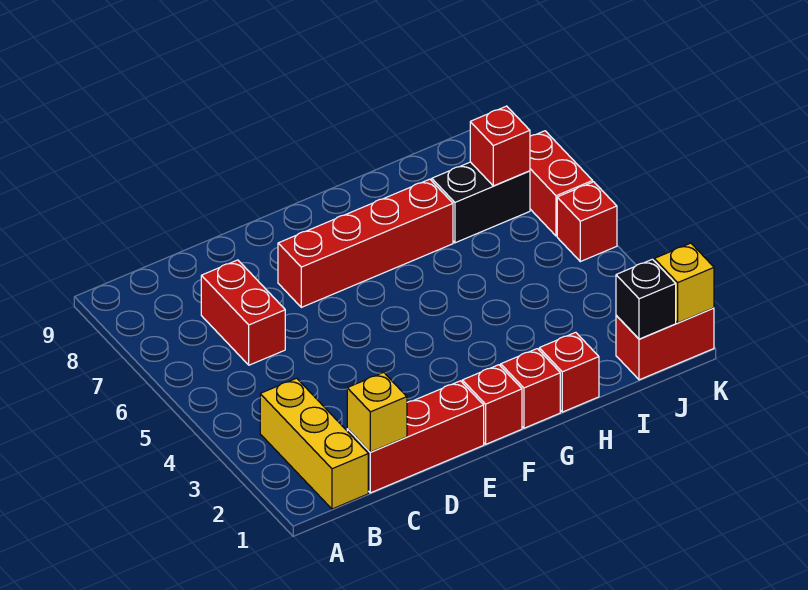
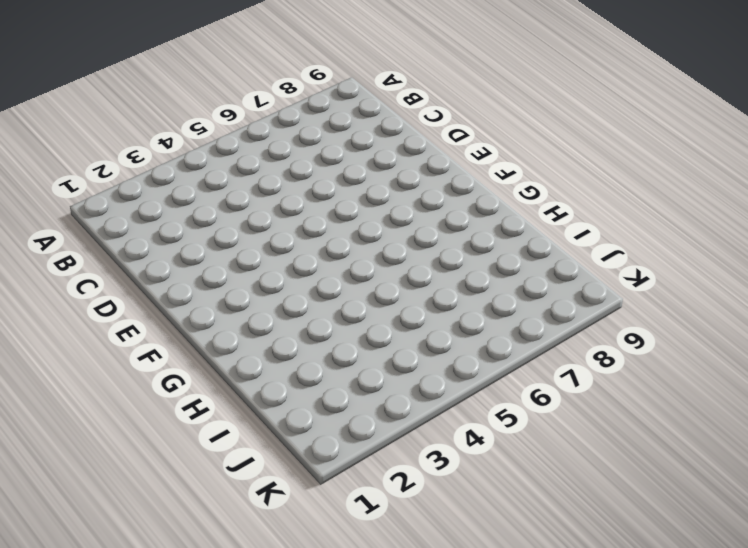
none -> yellow brick B1:B3 level 1
none -> red brick C1:E1 level 1
none -> red brick C6:C7 level 1

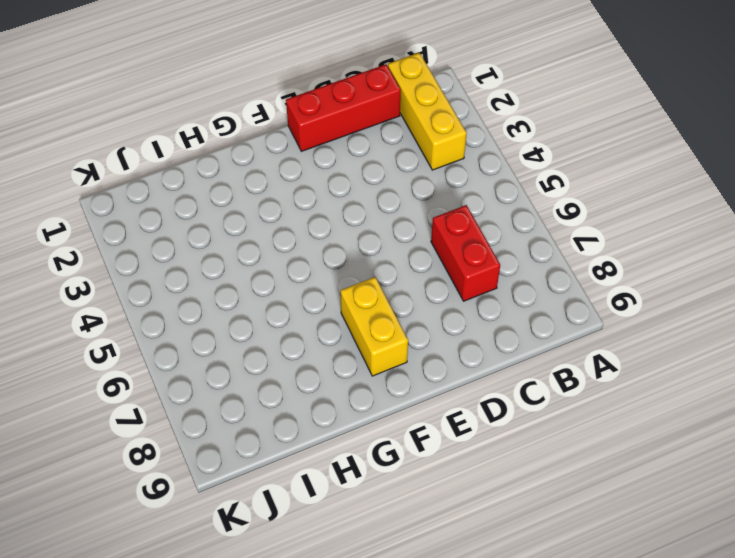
yellow brick F7:F8 level 1 -> red brick E7:H7 level 1
none -> red brick F1 level 1
none -> red brick G1 level 1
none -> red brick H1 level 1

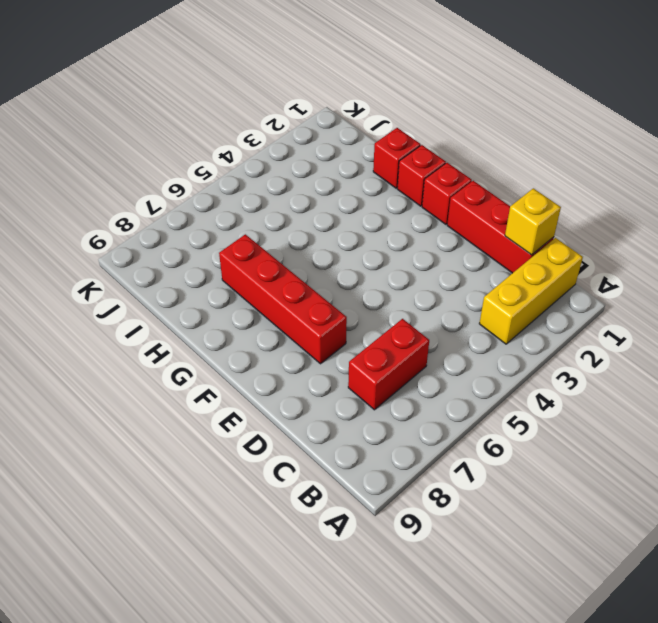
none -> black brick I7:J7 level 1
none -> red brick J1:K1 level 1
none -> red brick K5 level 1

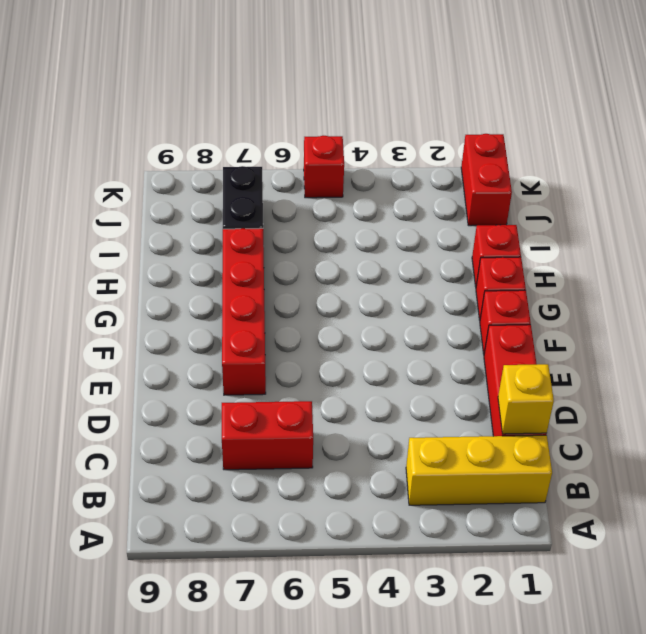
none -> red brick K6:K7 level 1
none -> black brick J1 level 2
none -> red brick J7 level 2

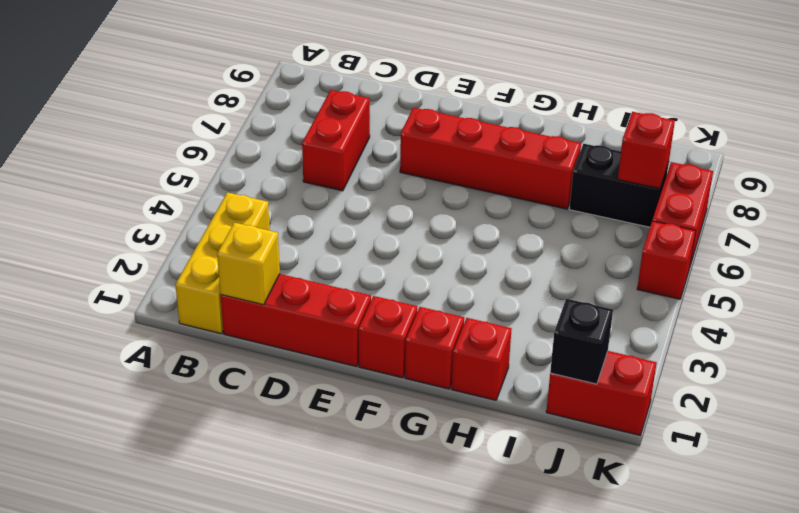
none -> yellow brick K1 level 2

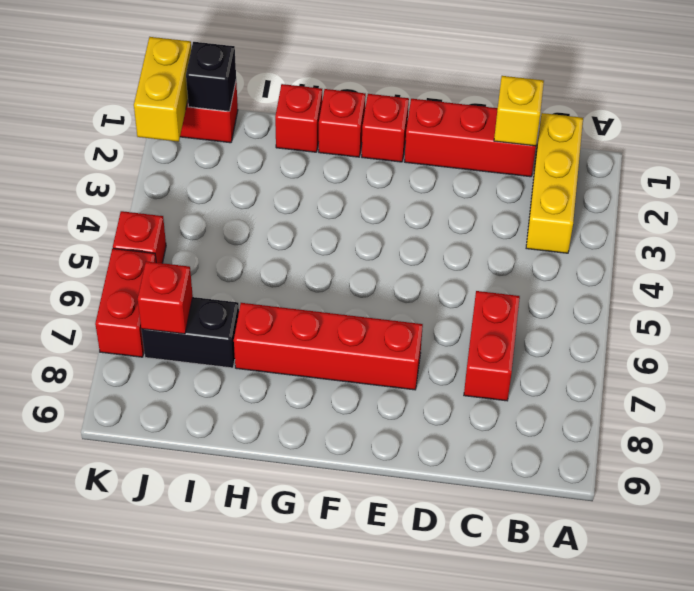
yellow brick K1:K2 level 2 -> yellow brick K1 level 2

